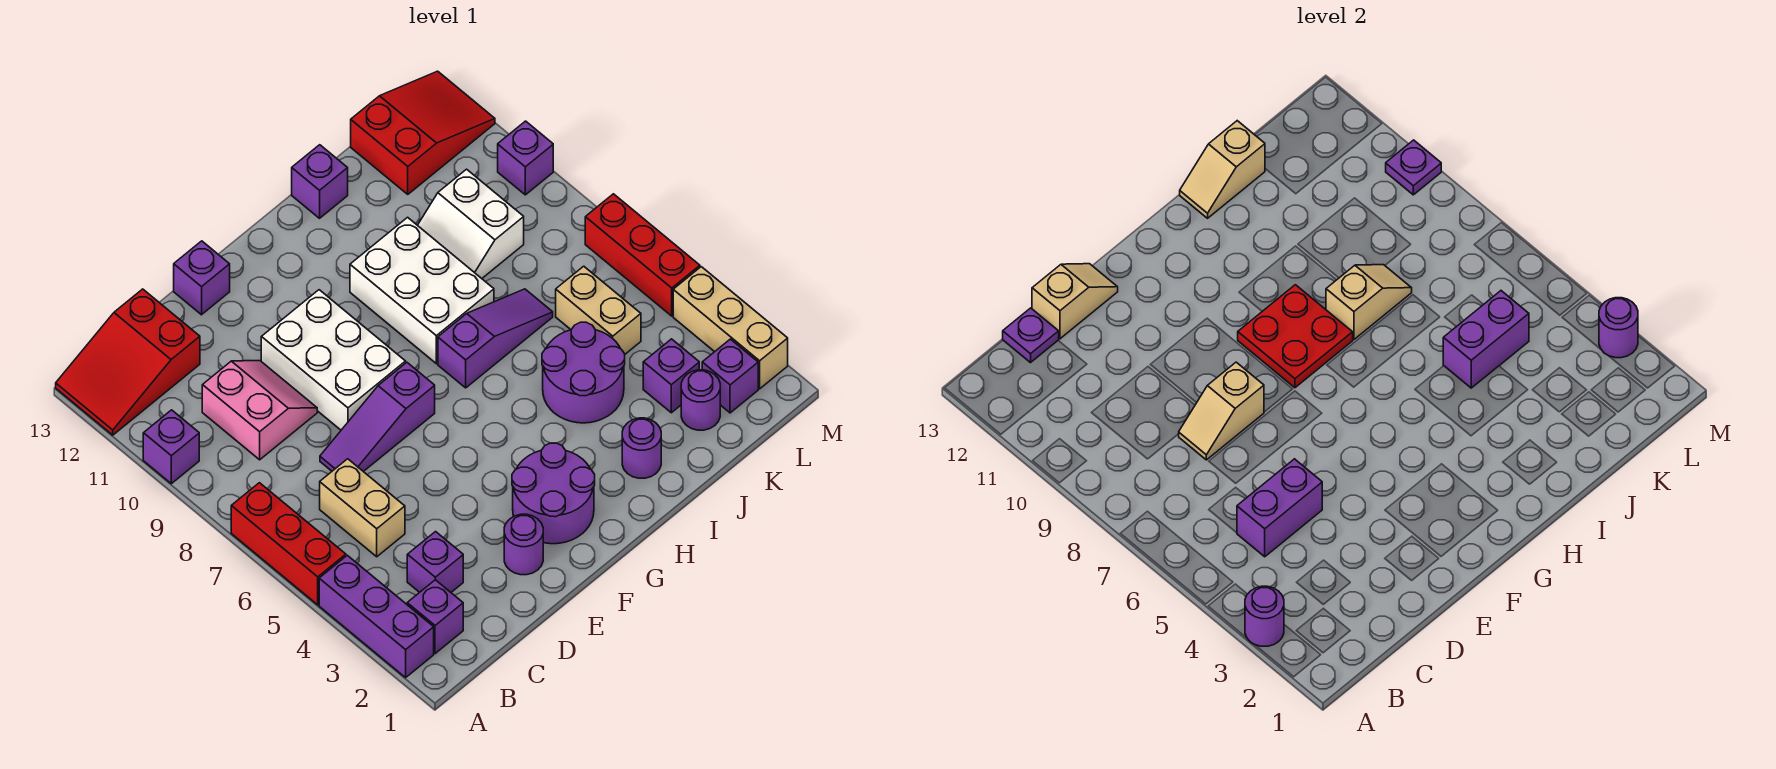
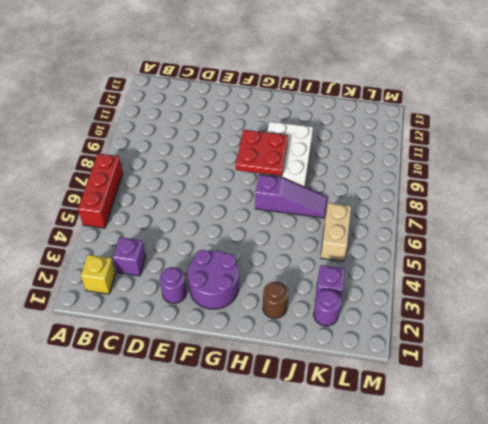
yellow brick B2 level 1 -> purple brick B2 level 1
brown round brick I2 level 1 -> purple round brick I2 level 1
none -> purple brick A2:A4 level 1
none -> purple brick A10 level 1
none -> red slope A12:C13 level 1 top C
none -> tan brick C5:C6 level 1

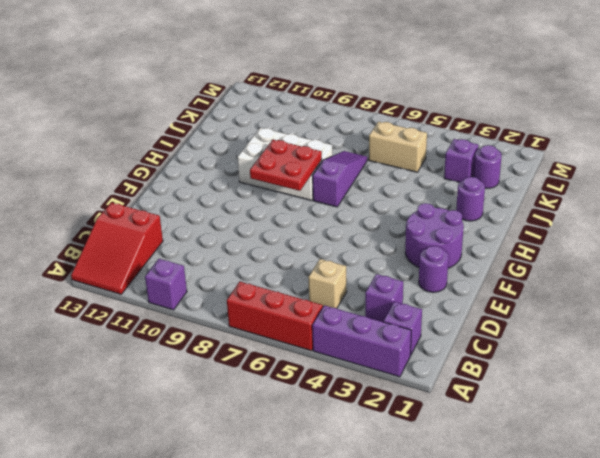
tan brick C5 level 1 -> tan brick C5:C6 level 1
none -> pink slope C9:D10 level 1 top C
none -> purple slope D7:F7 level 1 top F
none -> white brick E8:F10 level 1
none -> purple brick E13 level 1

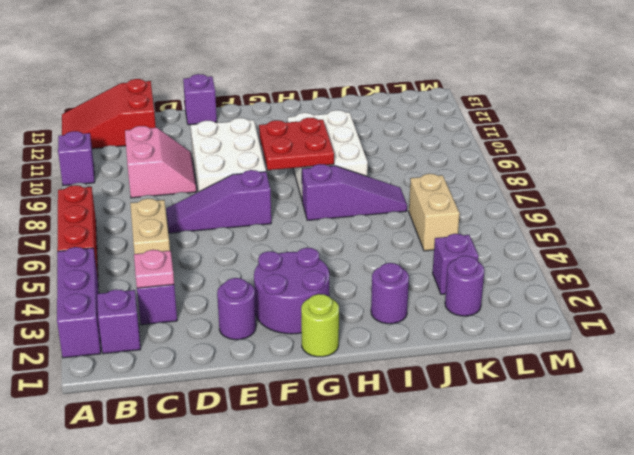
pink plate C3 level 2 -> none
lime round brick G1 level 1 -> none
none -> purple round brick I4:J5 level 1
none -> purple brick I13 level 1
none -> white slope J9:K10 level 1 top K
none -> red slope K12:M13 level 1 top K

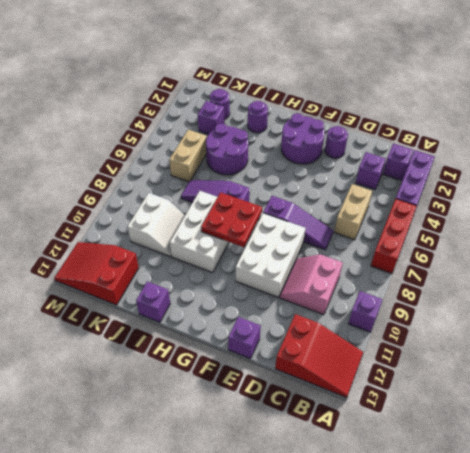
none -> purple brick L2 level 1
none -> tan brick M2:M4 level 1
none -> red brick M5:M7 level 1
none -> purple brick M10 level 1

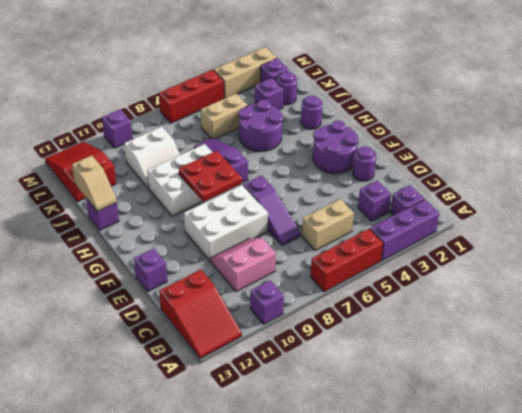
none -> purple round brick A3 level 2
none -> purple brick C5:D5 level 2
none -> purple plate C13 level 2
none -> tan slope D8:E8 level 2 top E

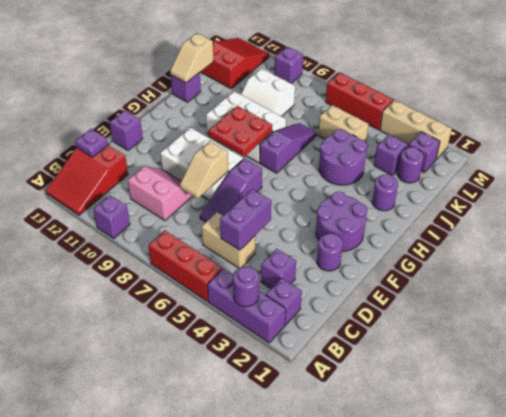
none -> tan slope D13:E13 level 2 top D
none -> tan slope I8:J8 level 2 top I
none -> purple brick J5:K5 level 2
none -> purple round brick M3 level 2

